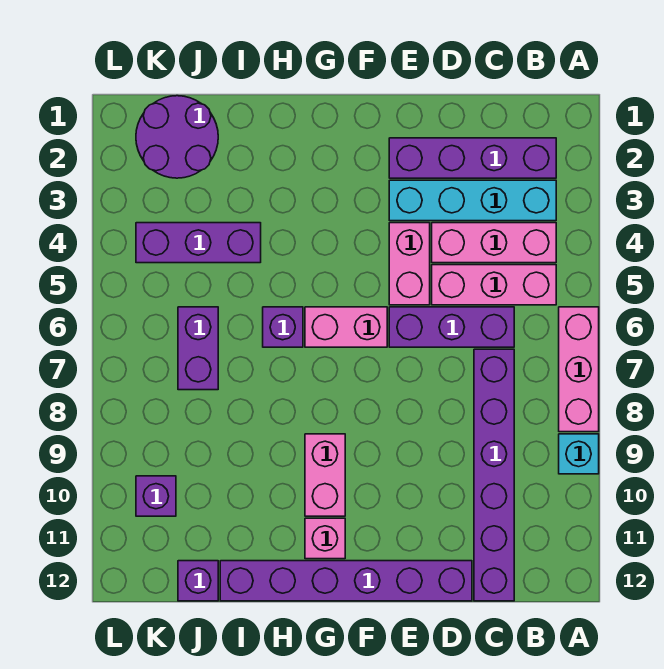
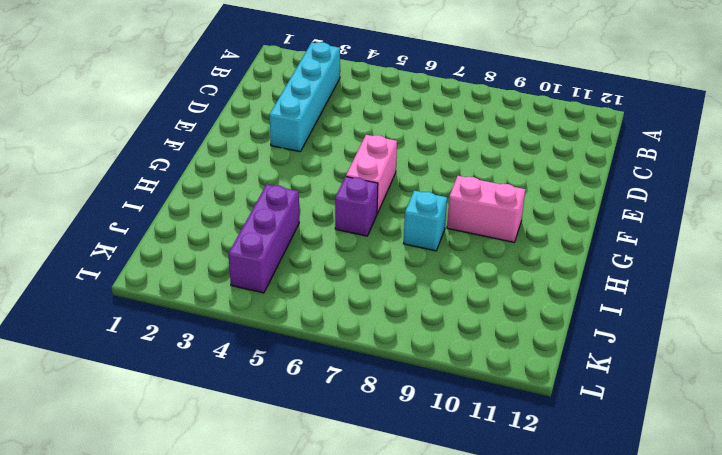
cyan brick H8 level 1 -> cyan brick A9 level 1
none -> pink brick A6:A8 level 1
none -> purple brick B2:E2 level 1
none -> pink brick B4:D4 level 1

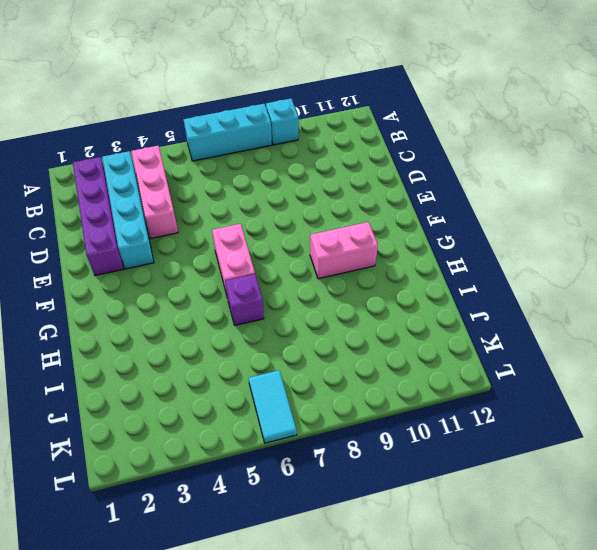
cyan brick A6:A8 level 1 -> pink brick A6:A8 level 1
cyan tile K6:L6 level 1 -> none
none -> pink brick B5:D5 level 1
none -> purple brick C6:E6 level 1
none -> purple brick C7:C12 level 1

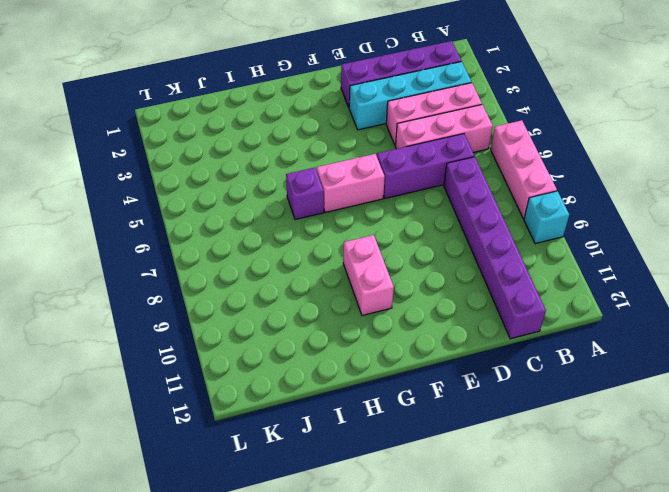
none -> purple brick D12:I12 level 1
none -> pink brick E4:E5 level 1
none -> pink brick G11 level 1

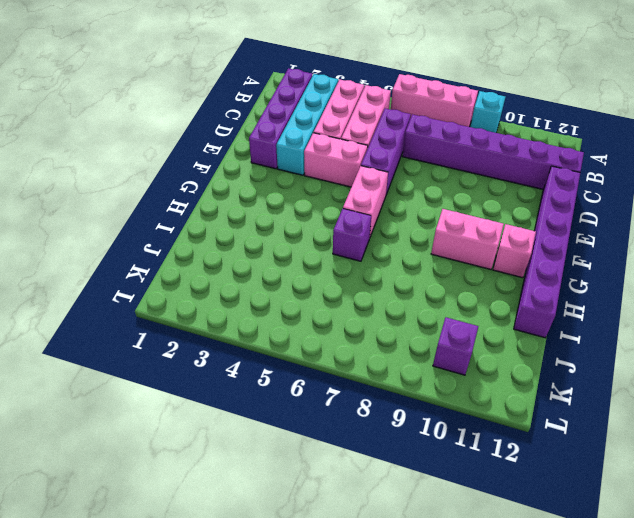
none -> purple brick I4:K4 level 1
none -> purple round brick J1:K2 level 1
none -> purple brick J6:J7 level 1

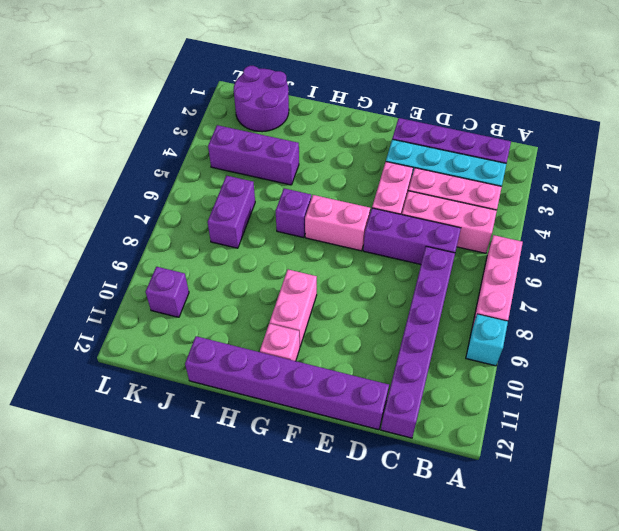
none -> purple brick J12 level 1

